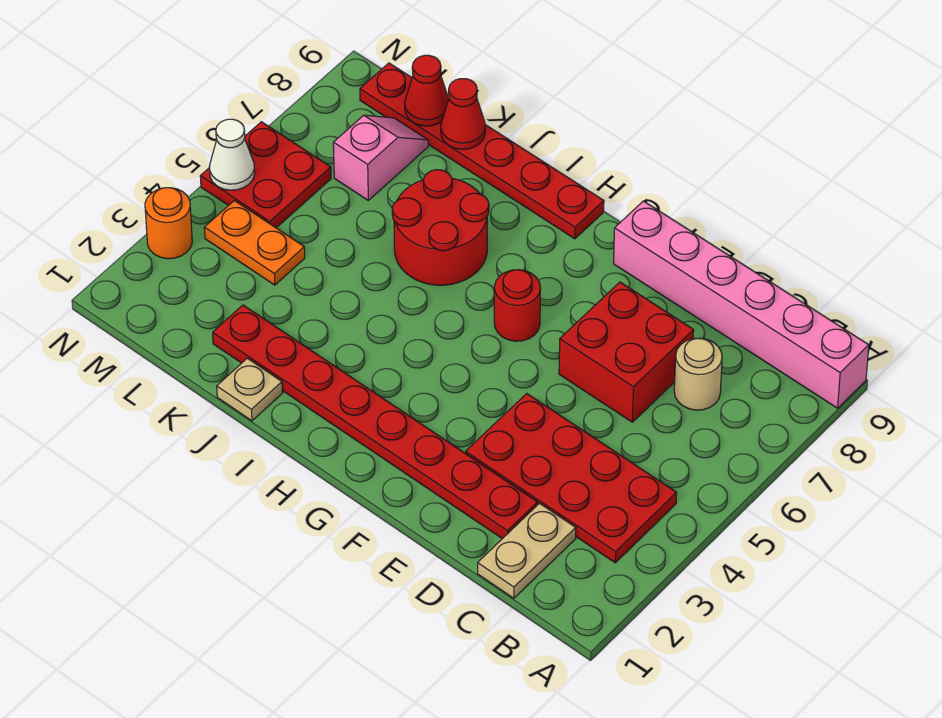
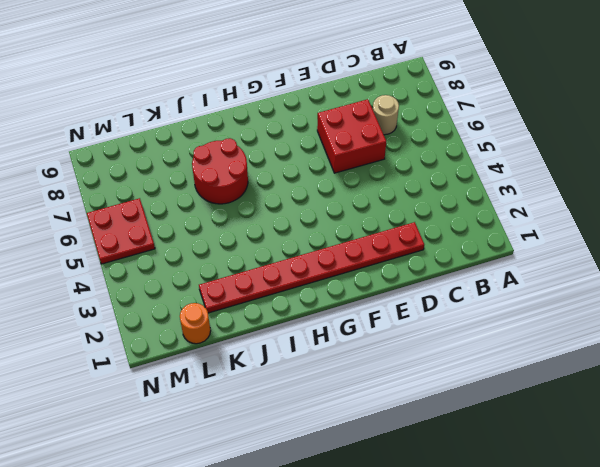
orange round brick L1 level 1 -> orange round brick N3 level 1
none -> pink brick A9:F9 level 1
none -> red plate B3:E4 level 1
none -> tan plate C1:C2 level 1

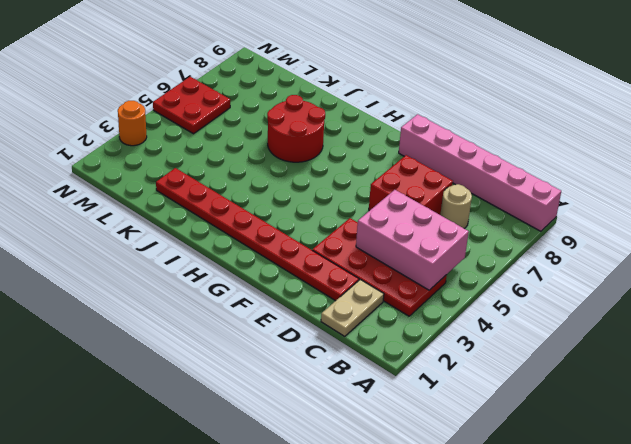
pink brick B4:D5 level 2 -> none
none -> red round brick G6 level 1
none -> red plate H9:M9 level 1
none -> tan plate J1 level 1

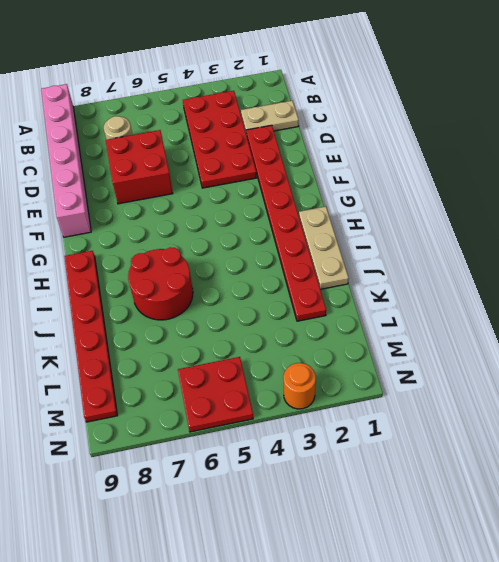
tan plate H1:J1 level 1 -> tan plate J1 level 1
none -> red round brick G6 level 1
none -> orange plate L4:M4 level 1
none -> pink slope L7:L8 level 1 top 7

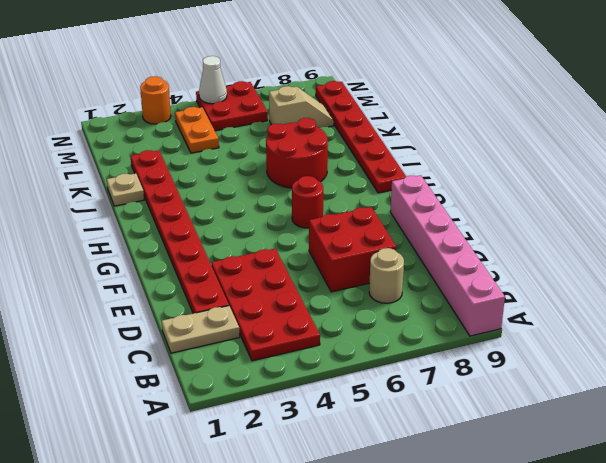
tan slope L7:L8 level 1 top 7 -> pink slope L7:L8 level 1 top 7
none -> red cone K9 level 2
none -> red cone L9 level 2

